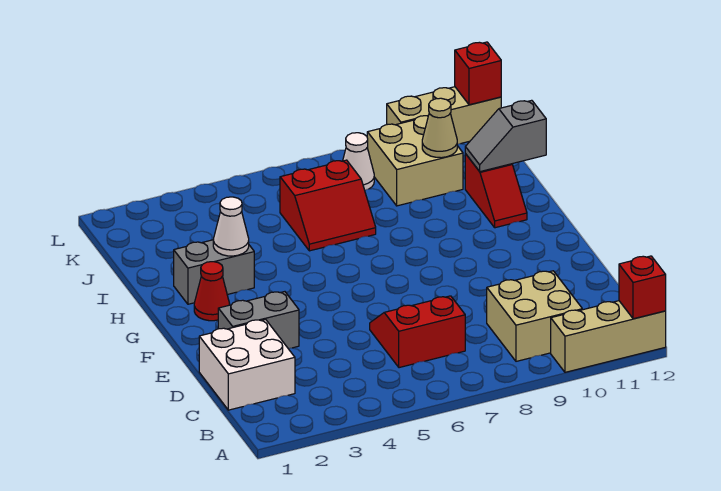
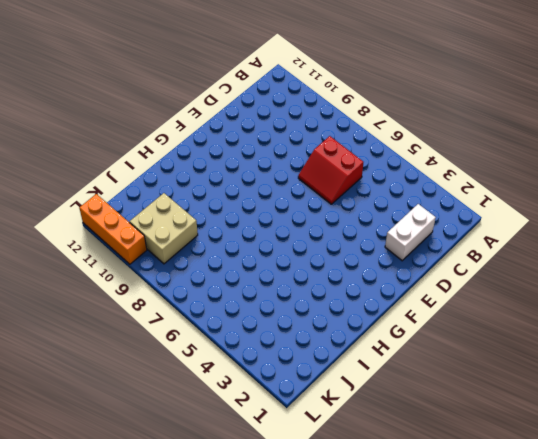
white brick C2:D2 level 1 -> white brick C1:D2 level 1
orange brick L10:L12 level 1 -> tan brick L10:L12 level 1
none -> tan brick A10:A12 level 1
none -> tan brick B9:C10 level 1
none -> grey brick E2:E3 level 1

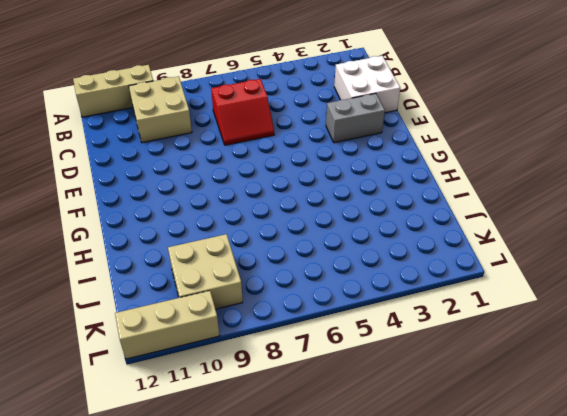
none -> red cone G2 level 1
none -> grey brick H2:H3 level 1
none -> red slope H11:I11 level 1 top I

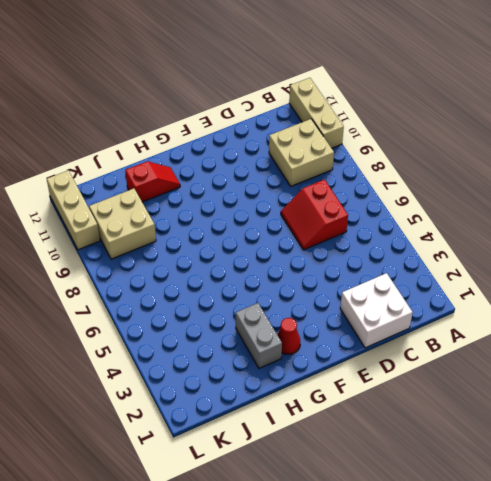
none -> grey brick E2:E3 level 1
none -> red slope I6:J7 level 1 top J
none -> white cone K8 level 1

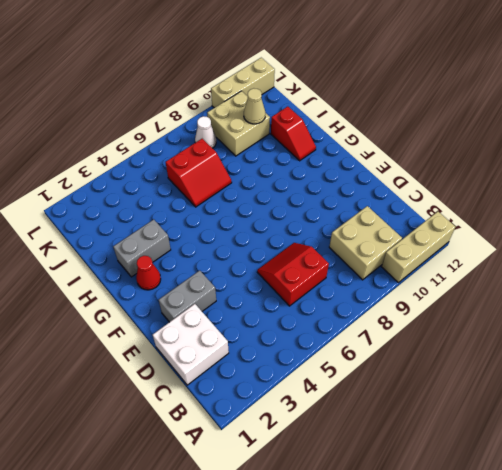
none -> red brick A12 level 2
none -> white cone H3 level 2
none -> grey slope I11:I12 level 2 top 12

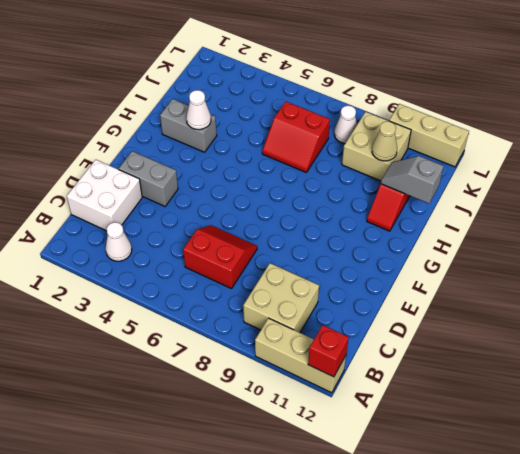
white cone B3 level 1 -> none
none -> red cone G2 level 1
none -> red brick L12 level 2

